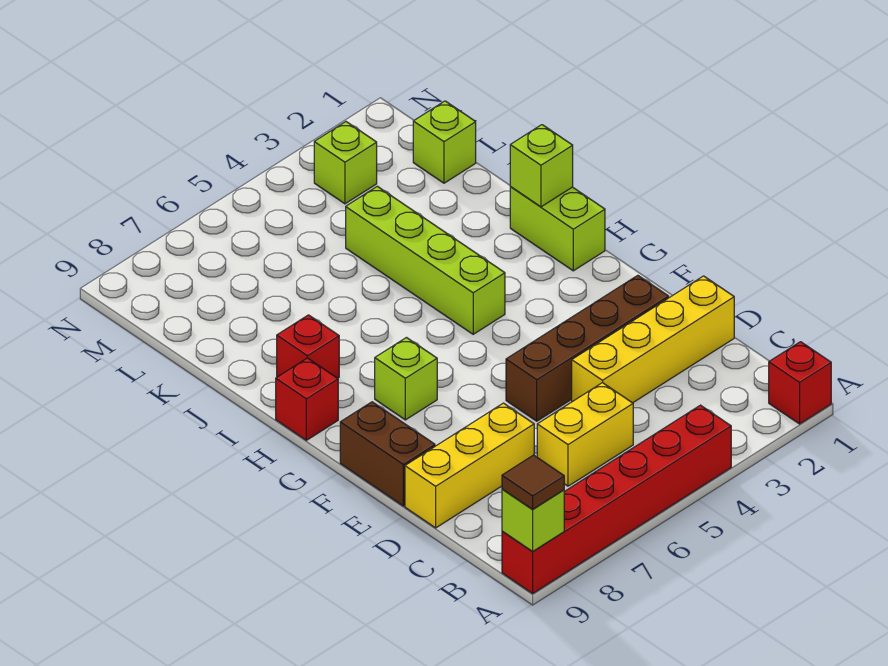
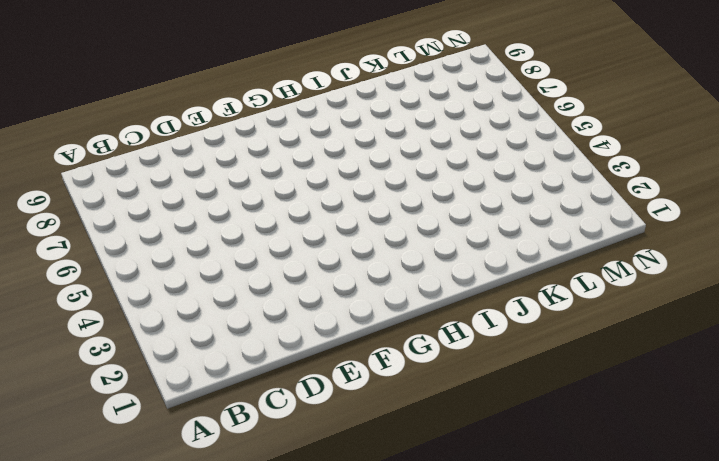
none -> red brick A1 level 1
none -> red brick A4:A9 level 1
none -> yellow brick C5:C6 level 1

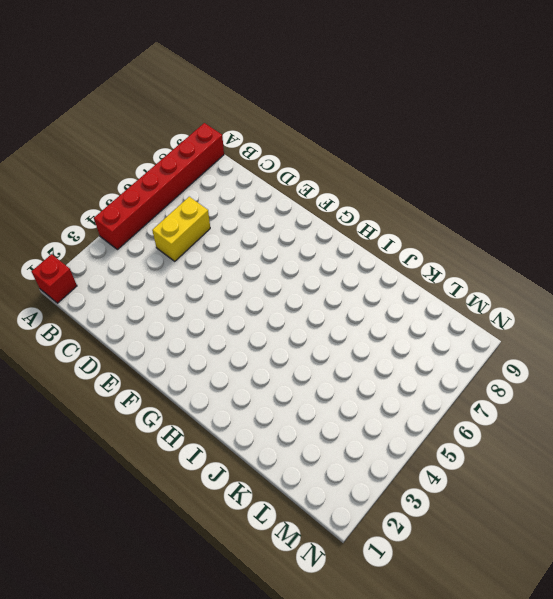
none -> yellow brick D1:D4 level 1
none -> yellow brick D7:D9 level 1
none -> brown brick E2:E5 level 1

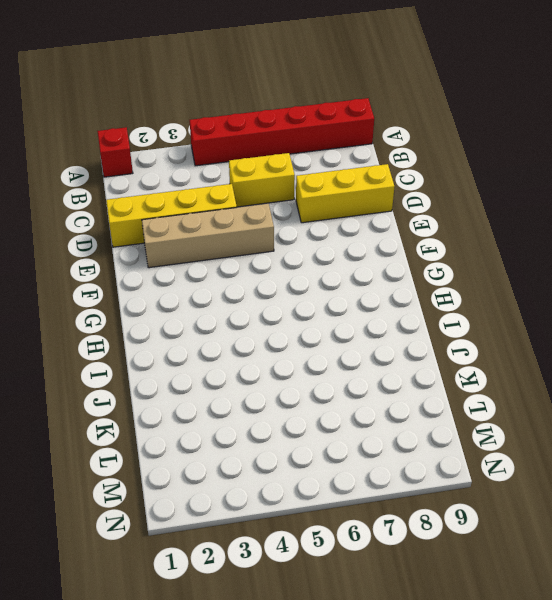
tan brick E2:E5 level 1 -> brown brick E2:E5 level 1
none -> brown brick E9:F9 level 1
none -> lime brick G7 level 1
none -> lime brick H1:I1 level 1

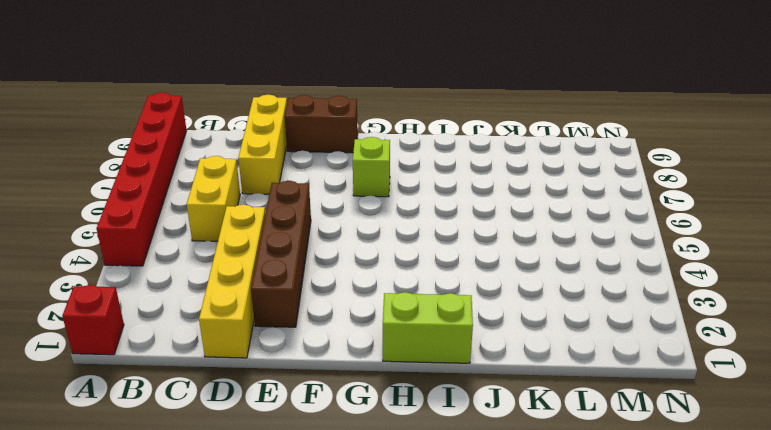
none -> lime brick H4:K4 level 1
none -> red brick H9 level 1
none -> red brick I8 level 1

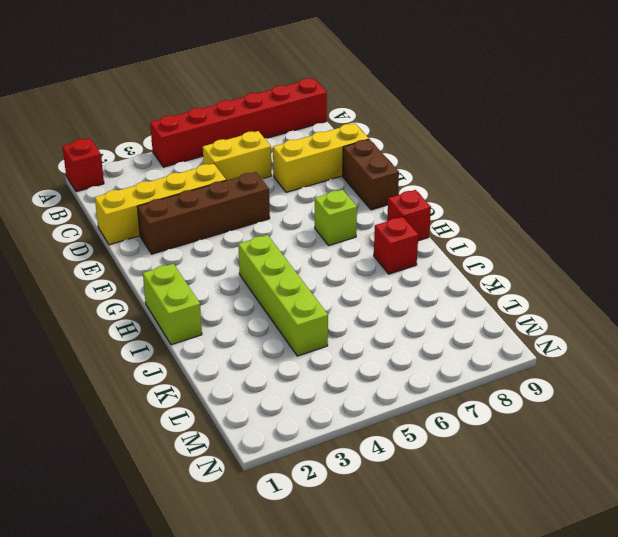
none -> lime brick L1 level 1
none -> lime brick M3 level 1
none -> lime brick A9 level 2

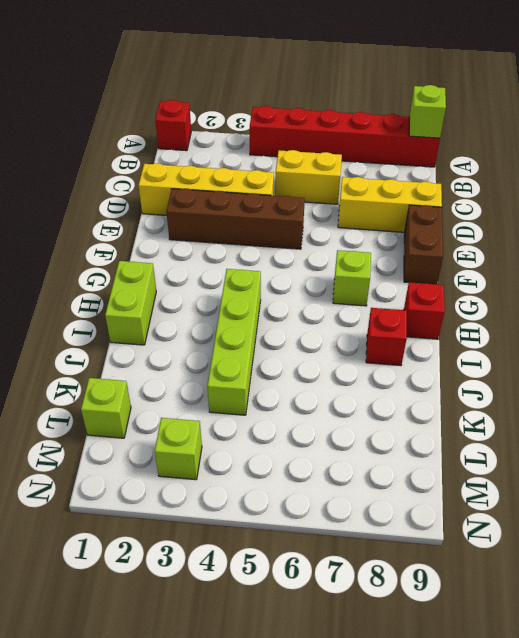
none -> lime brick I1 level 2
none -> brown tile A9 level 3

